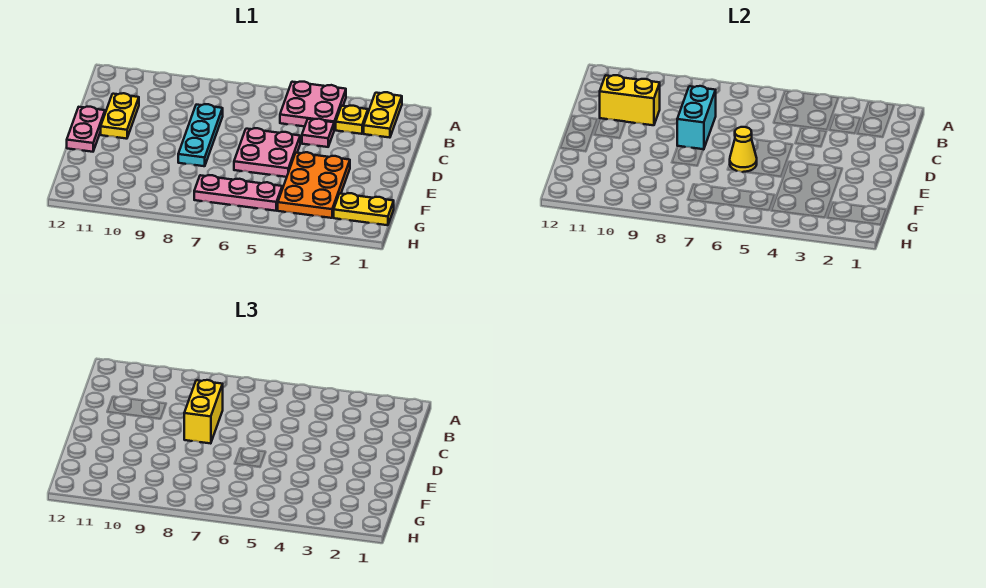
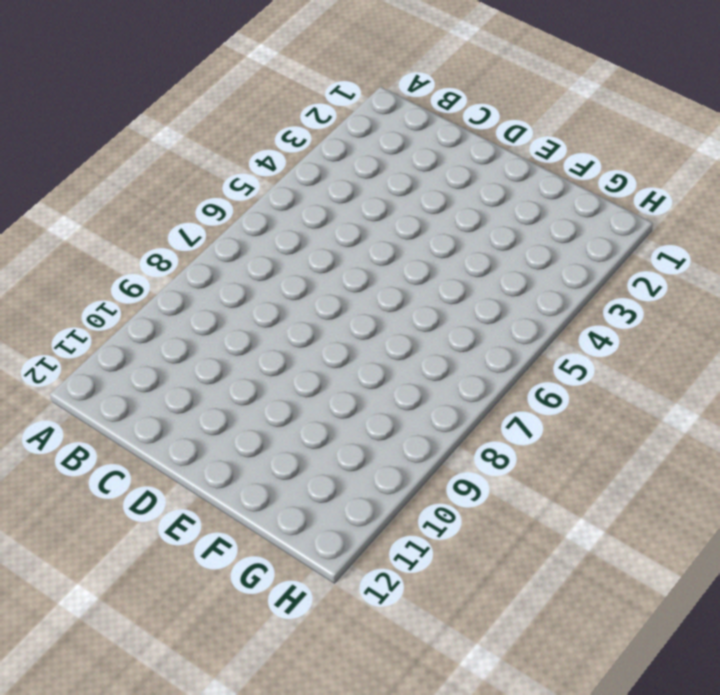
none -> yellow plate A2:B2 level 1
none -> pink plate A4:B5 level 1
none -> yellow plate B3 level 1

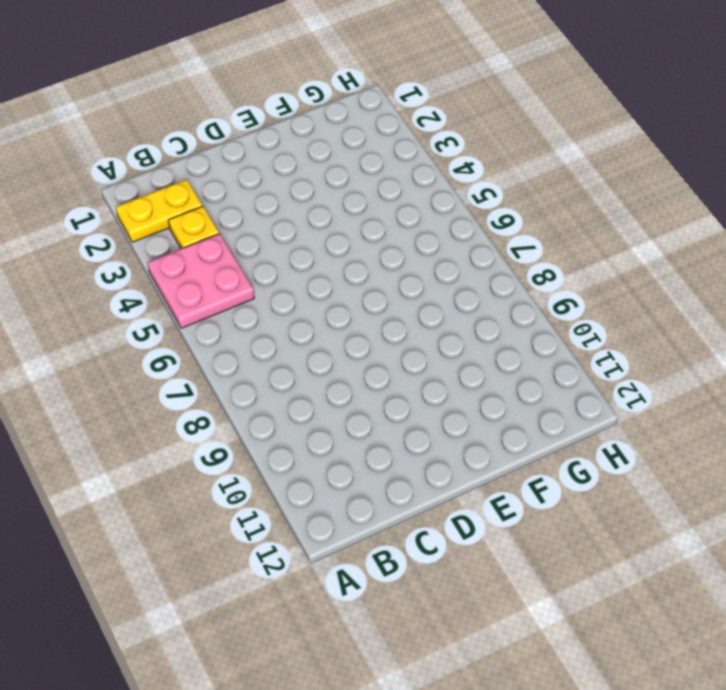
none -> pink plate C4 level 1
none -> cyan plate C8:E8 level 1
none -> yellow plate C11:D11 level 1

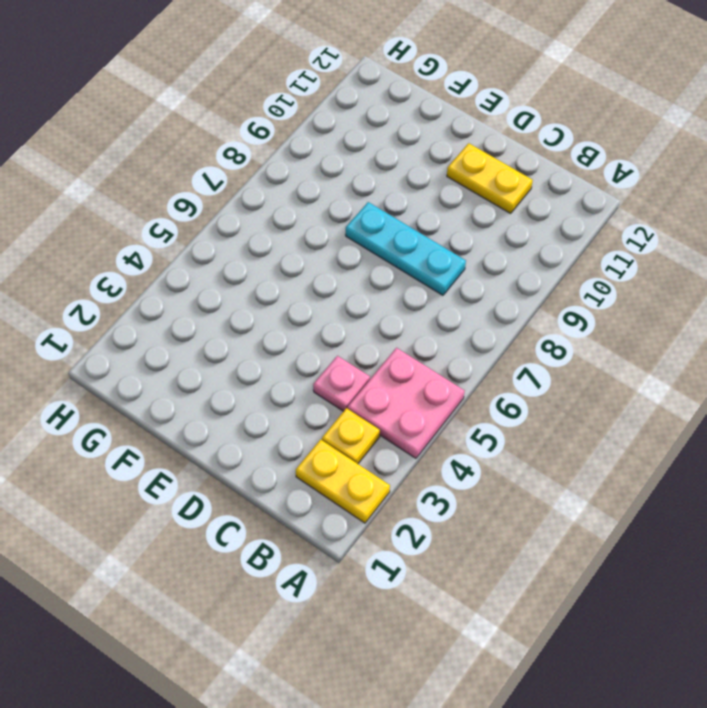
none -> pink plate D5:E6 level 1
none -> pink plate D12:E12 level 1
none -> orange plate E3:G4 level 1

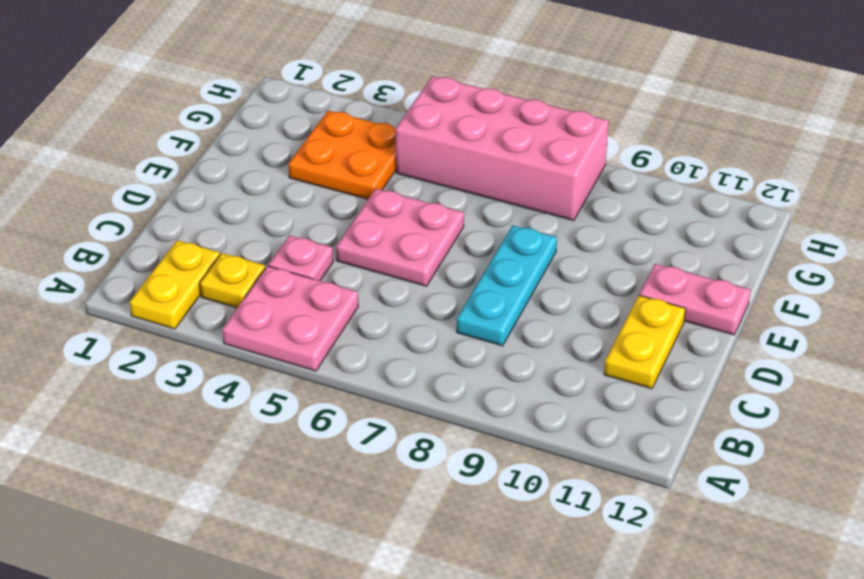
pink plate E11:E12 level 1 -> pink plate D12:E12 level 1
orange plate F3:G4 level 1 -> orange plate E3:G4 level 1
pink brick G5:H8 level 1 -> pink plate G5:G7 level 1
none -> yellow plate G1:G2 level 1
none -> cyan brick C8:D8 level 2
none -> yellow brick C10:C11 level 2

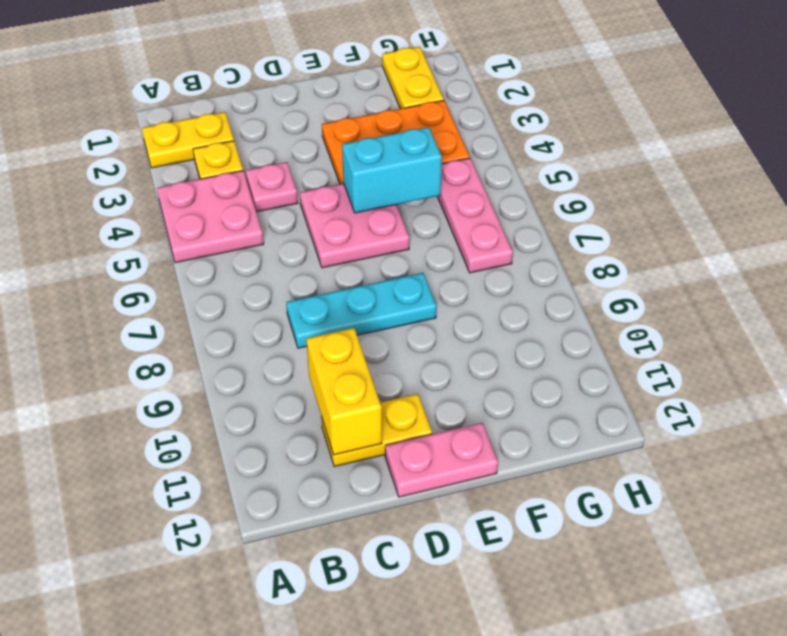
cyan brick E5:F5 level 2 -> cyan brick C8:D8 level 2
none -> yellow cone E6 level 2
none -> yellow brick C8:D8 level 3

